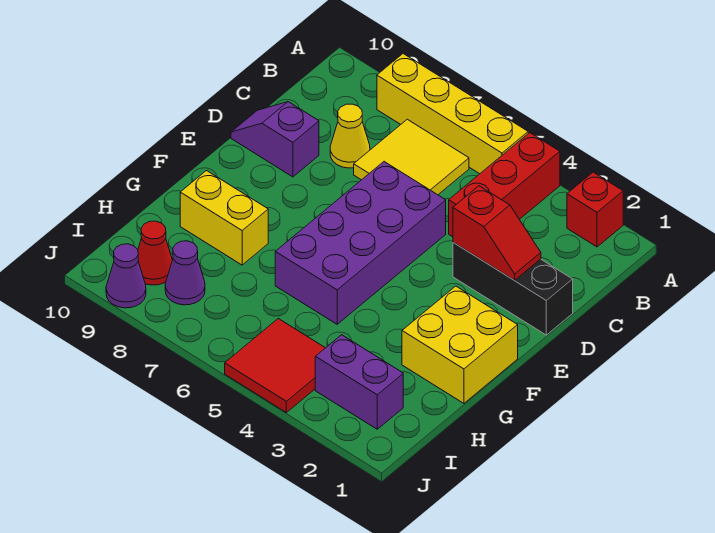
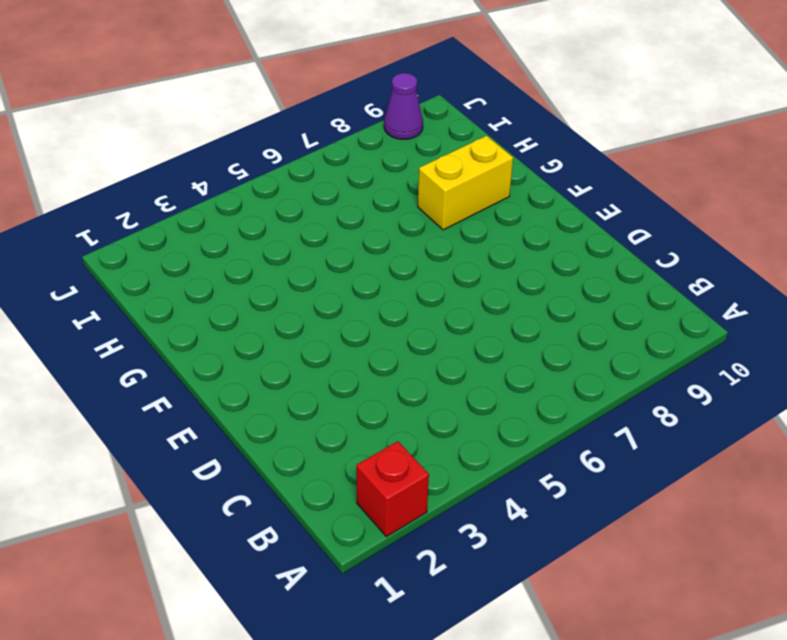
none -> red brick A4:C4 level 1
none -> yellow brick A5:A8 level 1
none -> yellow tile B6:C7 level 1

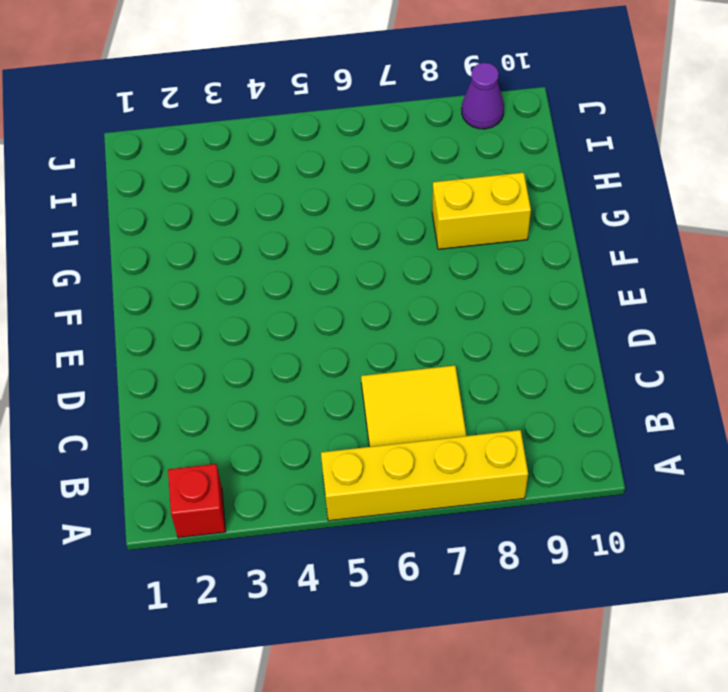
none -> red brick A4:C4 level 1
none -> yellow cone C8 level 1
none -> black brick D1:D3 level 1

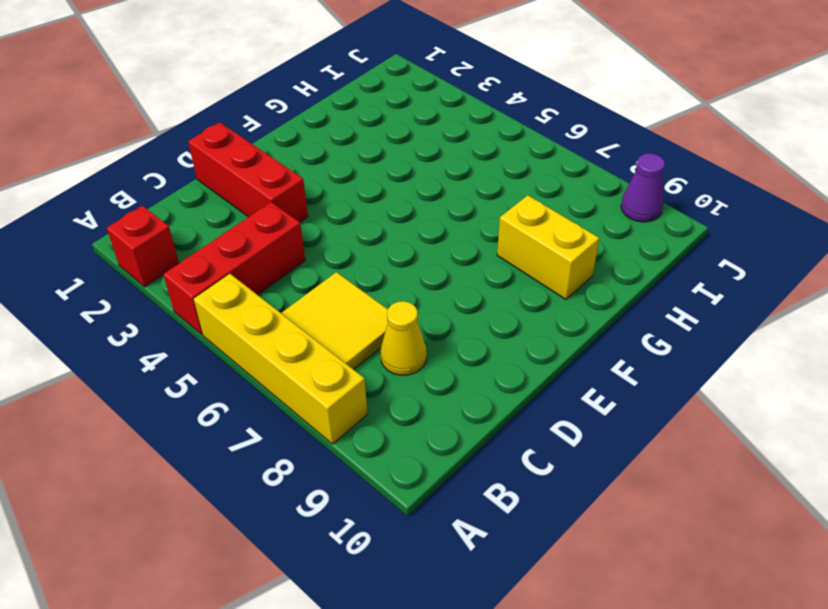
red brick D1:D3 level 1 -> black brick D1:D3 level 1
none -> purple brick D5:G6 level 1
none -> purple slope D9:D10 level 1 top 9
none -> yellow brick F1:G2 level 1

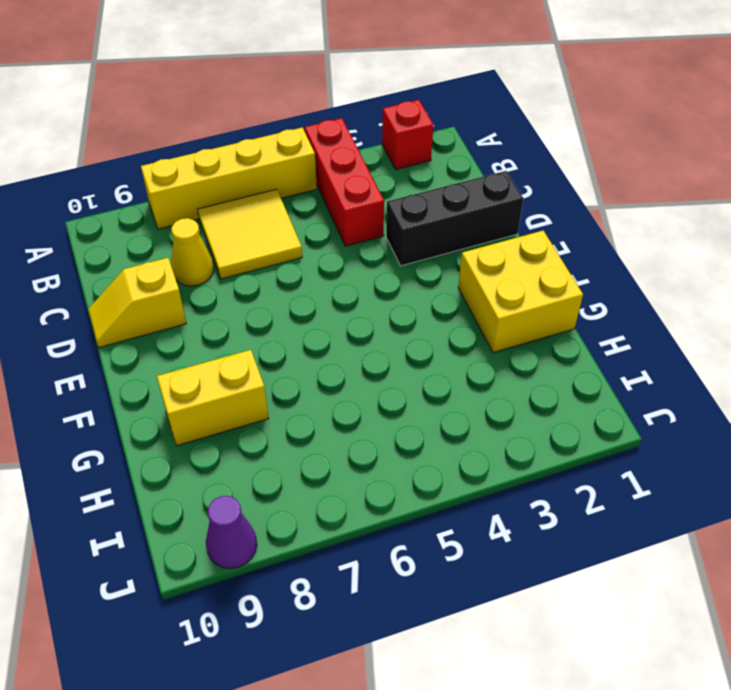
yellow slope D9:D10 level 1 top 9 -> purple slope D9:D10 level 1 top 9
none -> purple brick D5:G6 level 1
none -> purple brick I2:I3 level 1
none -> red tile I4:J5 level 1

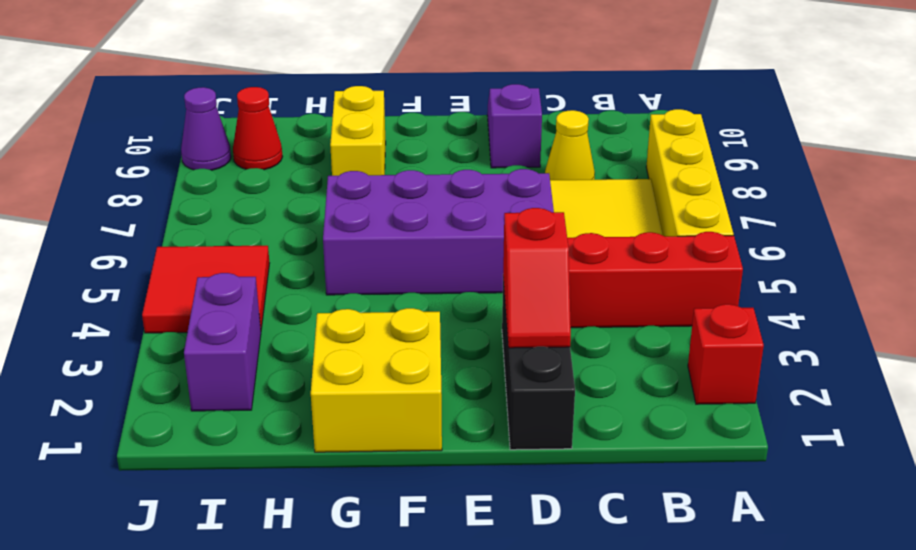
none -> purple cone I8 level 1

